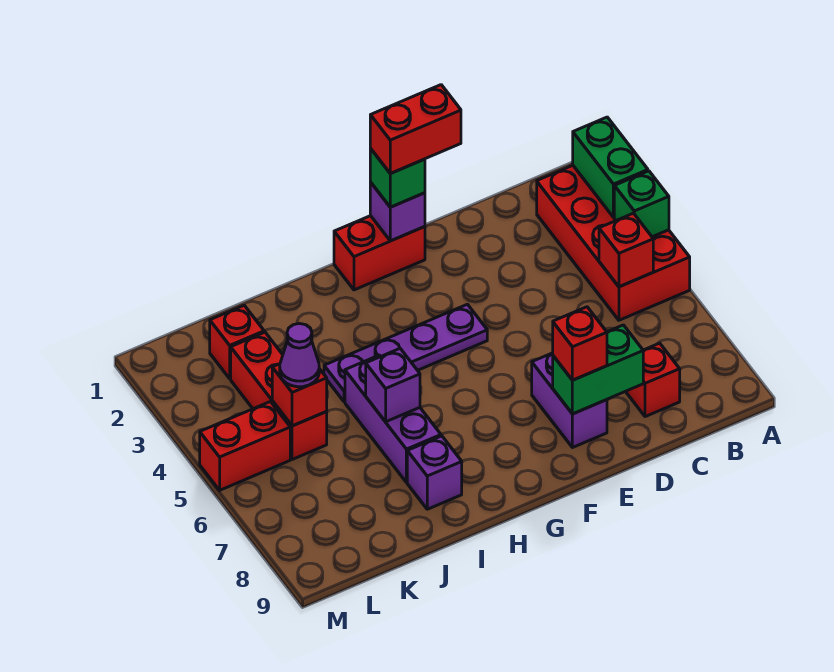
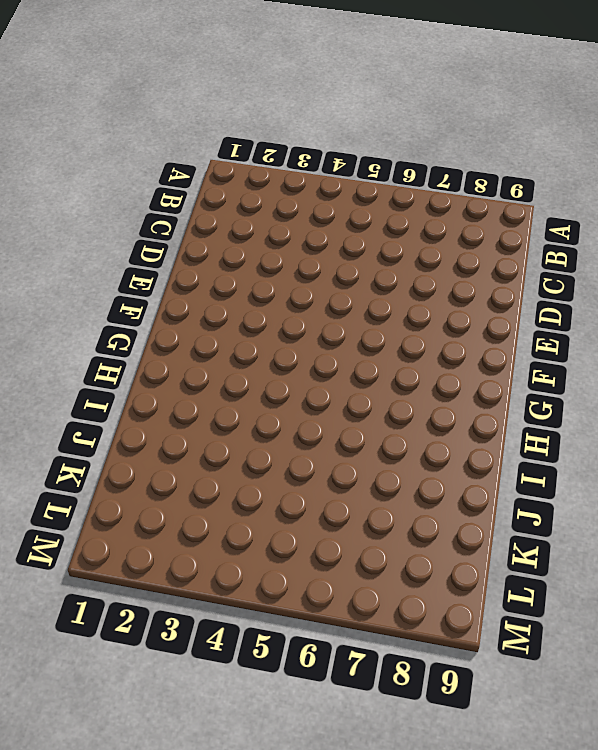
none -> red brick A2:B5 level 1
none -> red brick C8 level 1
none -> purple brick E7:E8 level 1

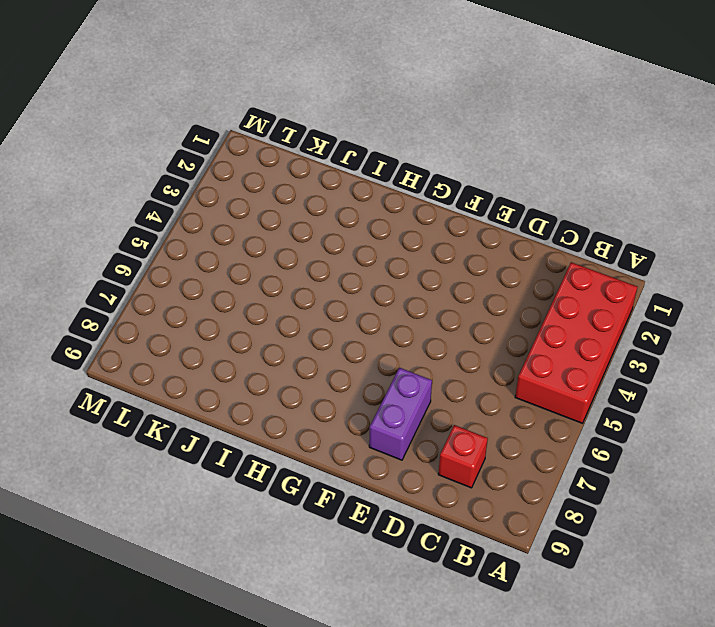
none -> red brick F1:G1 level 1
none -> purple plate F4:I4 level 1
none -> purple brick I5:I7 level 1

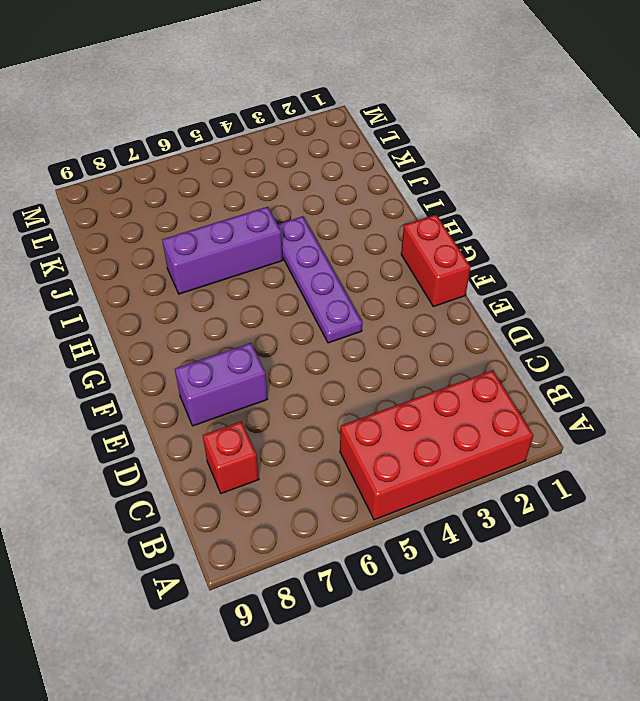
none -> purple brick I8 level 1
none -> red brick K2 level 1
none -> red brick K3:K5 level 1

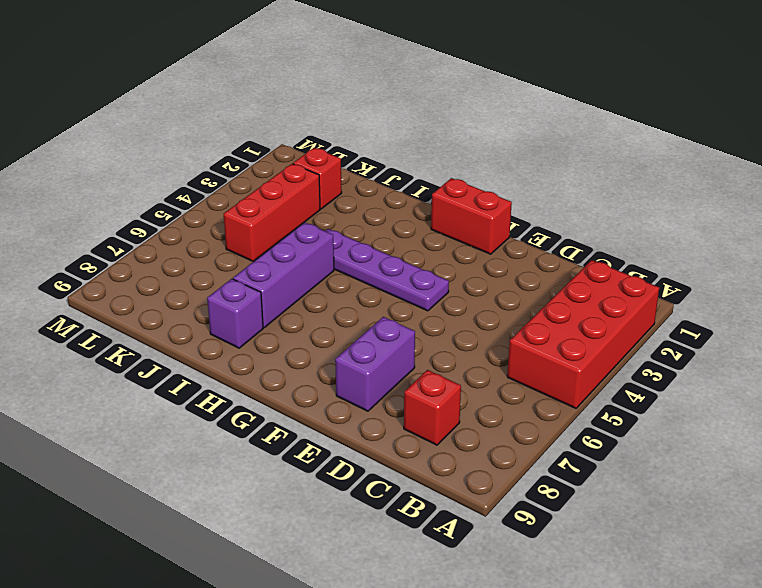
none -> red brick L5:M5 level 1
none -> green brick A2:A3 level 2
none -> green brick A4 level 2

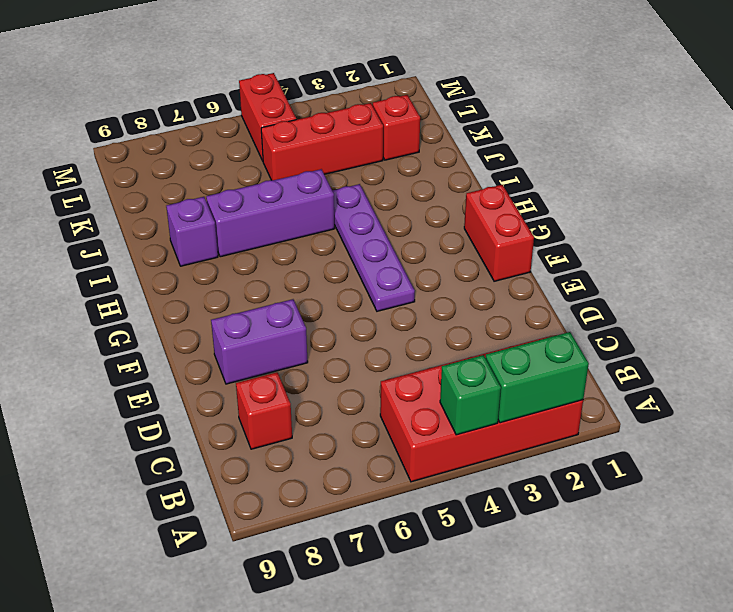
none -> red brick B5 level 2
none -> green brick D8:E8 level 2
none -> purple brick F1 level 2

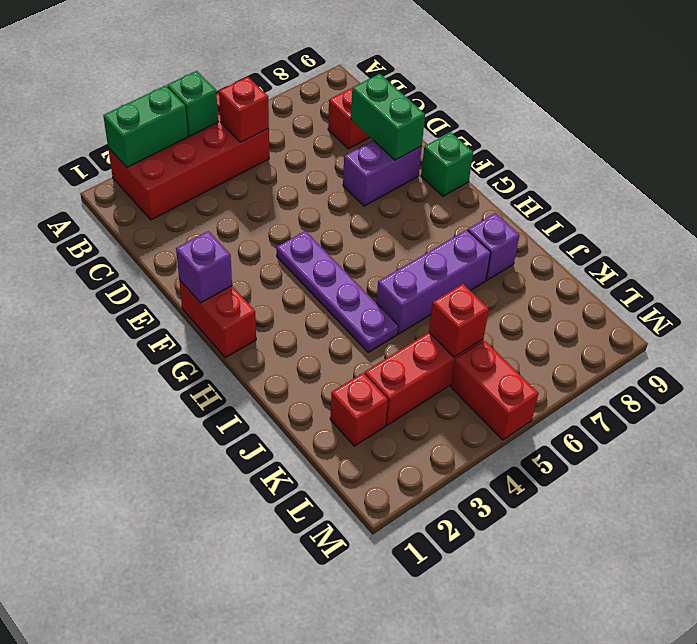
green brick F9 level 1 -> green brick F1 level 3
none -> purple brick I6 level 2
none -> red brick E8 level 3
none -> purple cone K5 level 3

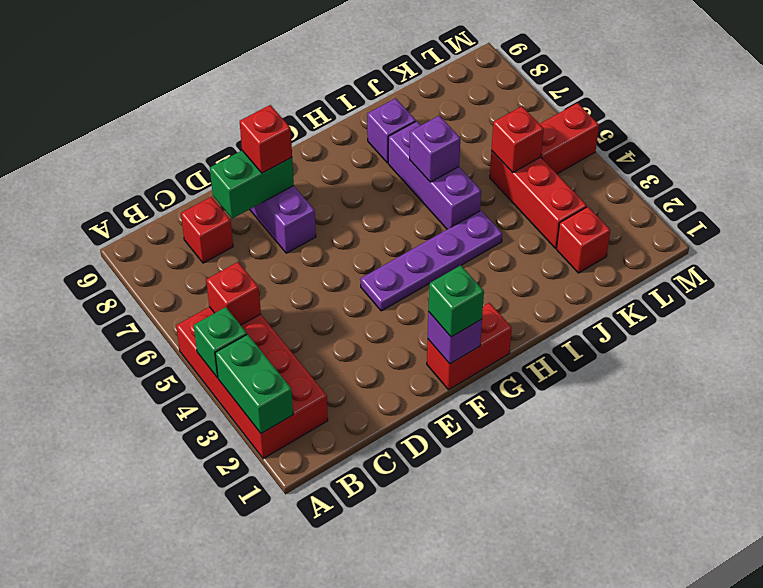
none -> purple cone K5 level 3
none -> red brick E1:F1 level 4

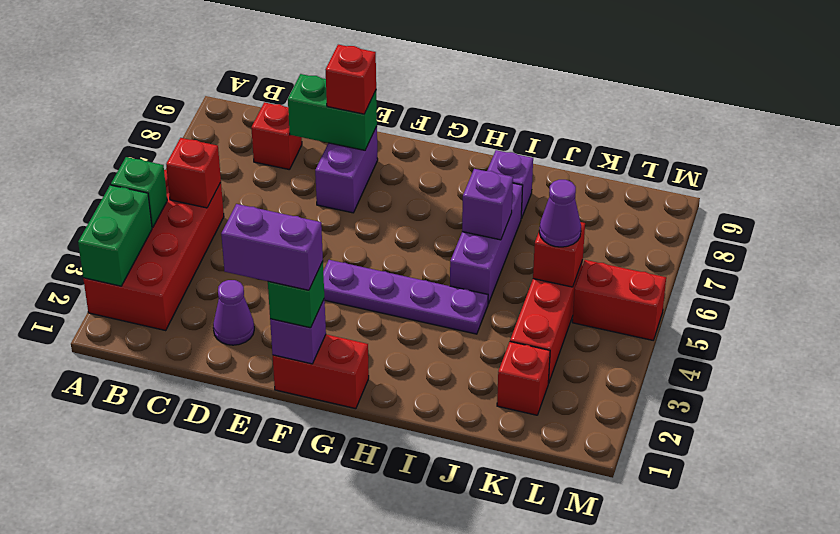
purple cone D2 level 1 -> none
purple brick E1:F1 level 4 -> red brick E1:F1 level 4

